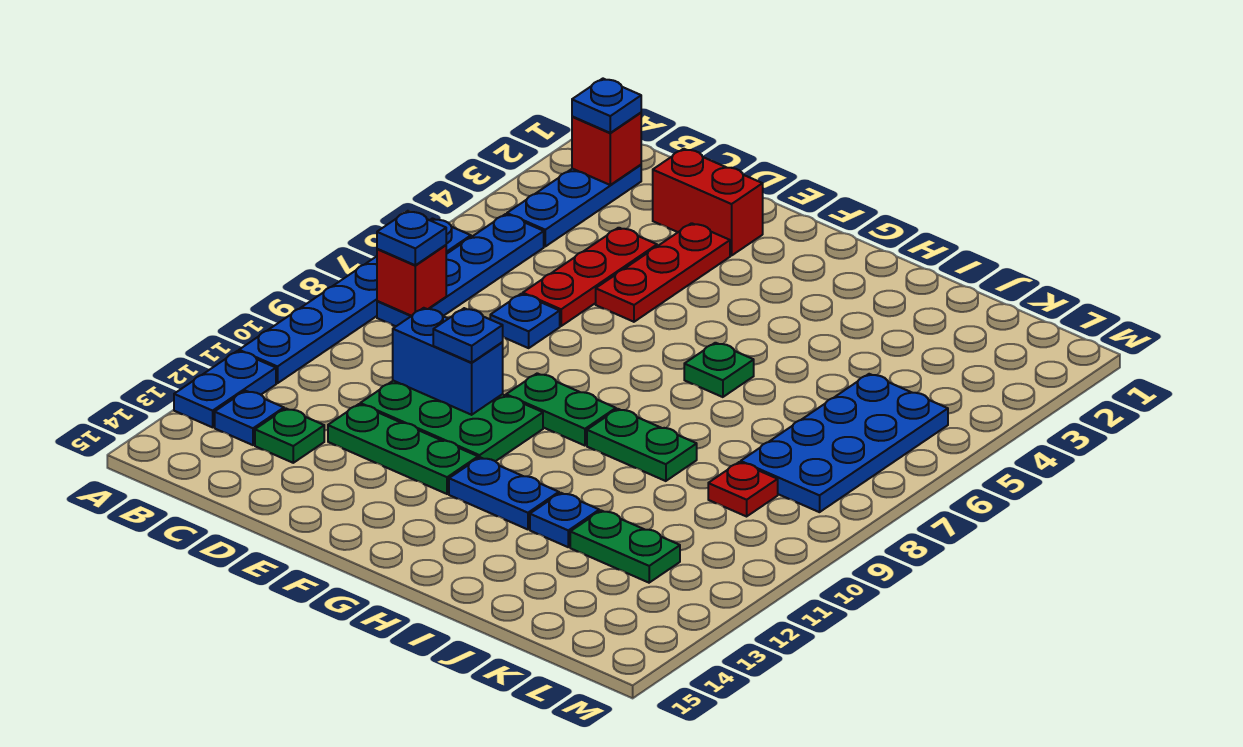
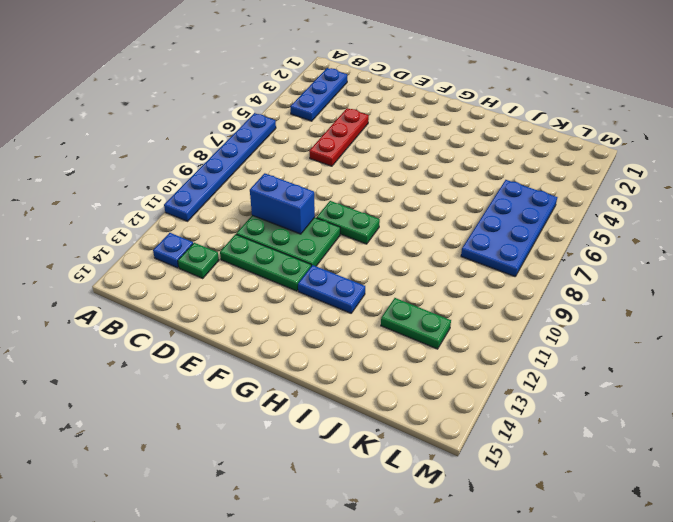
none -> blue plate A12:A13 level 1
none -> blue plate B5:B8 level 1
none -> red brick D2:E2 level 1

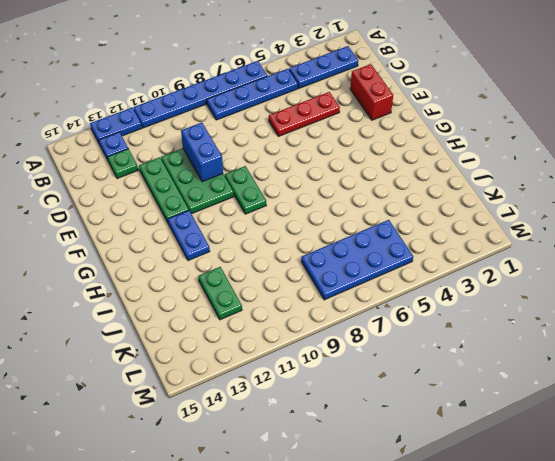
none -> blue plate D7 level 1
none -> red plate E3:E5 level 1
none -> green plate H6 level 1

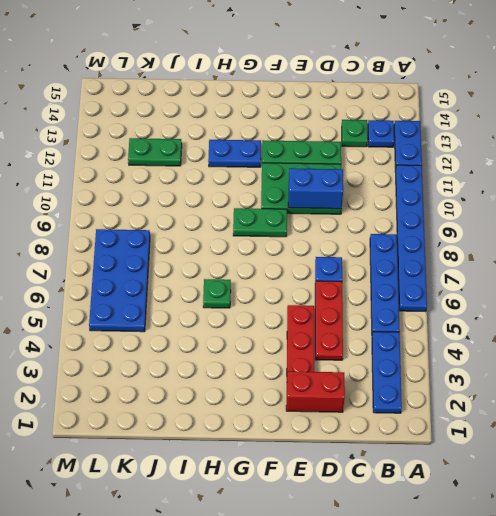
none -> green plate H9:I9 level 1
none -> blue plate I12 level 1
none -> red plate K9 level 1

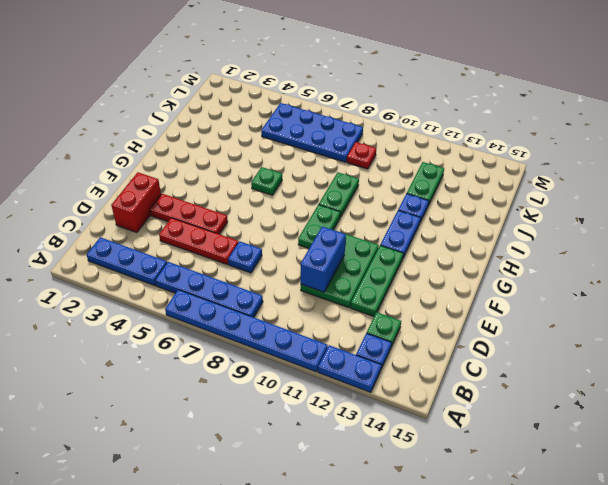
none -> red brick B2 level 2
none -> red brick B8 level 2
none -> blue plate B2 level 3

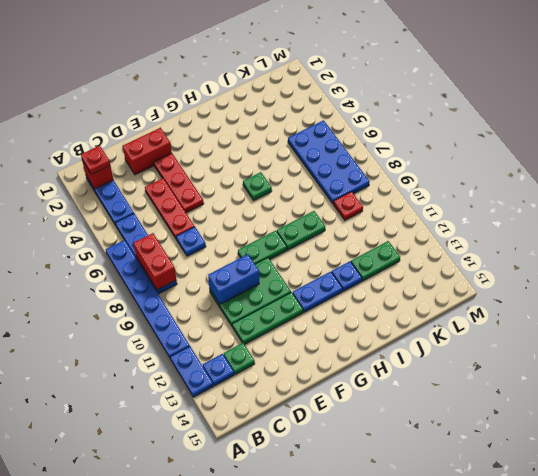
red plate B2 level 3 -> blue plate B2 level 3
red brick B7:B8 level 2 -> red brick B8 level 2
none -> blue plate B8 level 3
none -> blue plate E10 level 3

